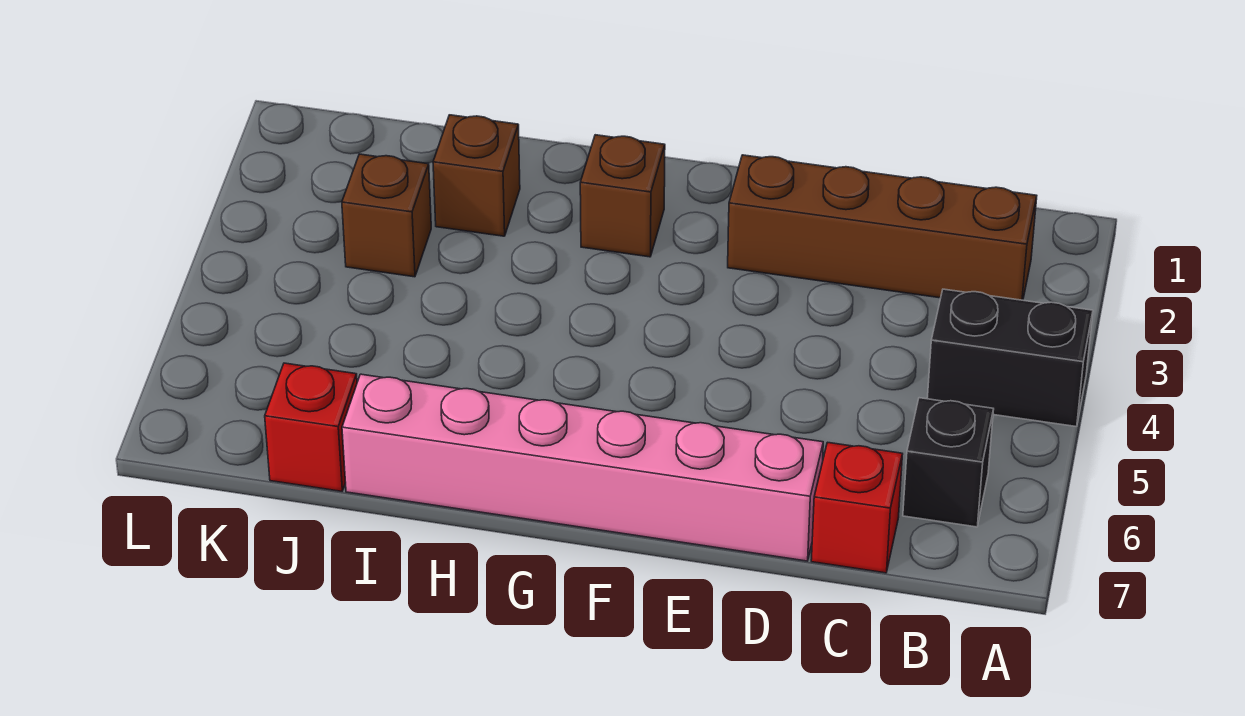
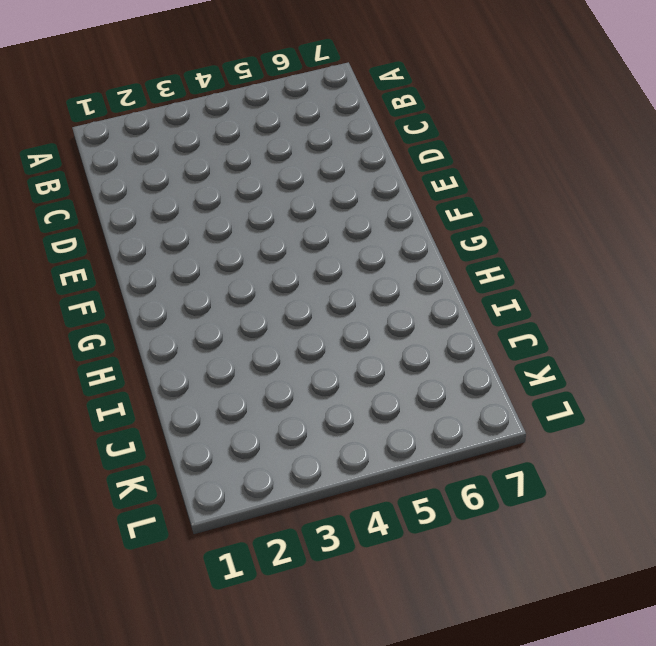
none -> black brick A4:B4 level 1
none -> brown brick B2:E2 level 1

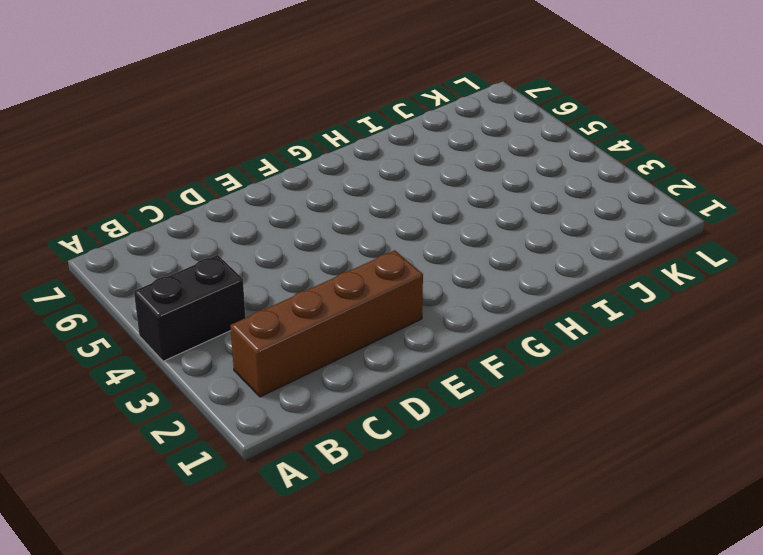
none -> black brick B6 level 1
none -> red brick C7 level 1

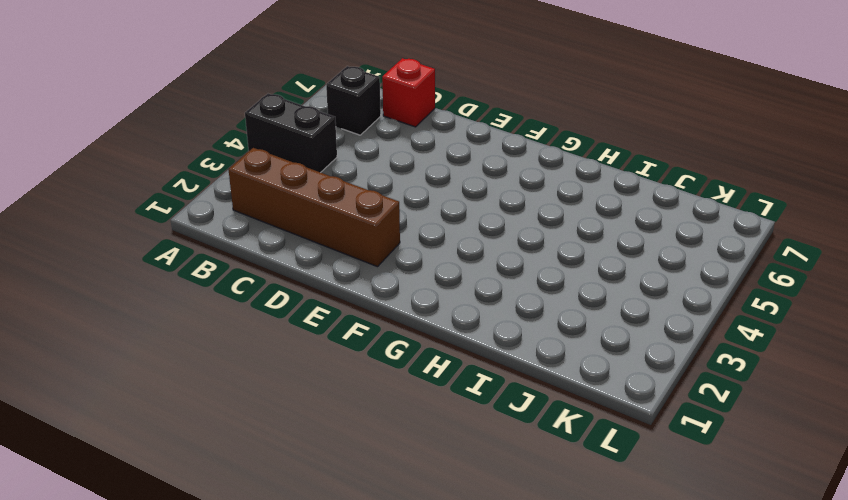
none -> pink brick D7:I7 level 1
none -> brown brick G2 level 1

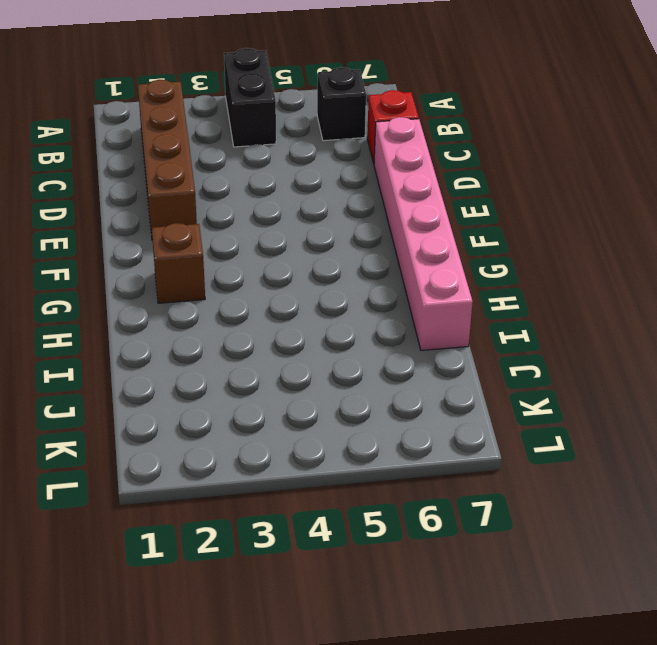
none -> brown brick I2 level 1
none -> brown brick J3 level 1

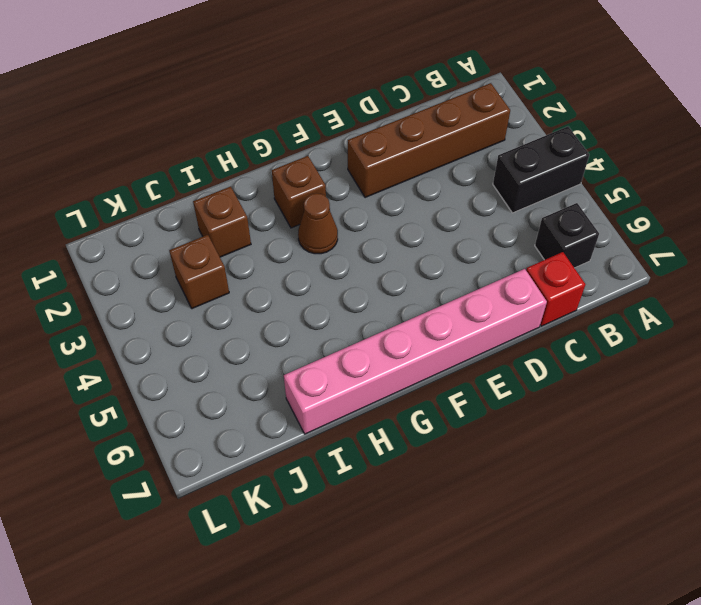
brown cone G3 level 1 -> none
none -> red brick J7 level 1

